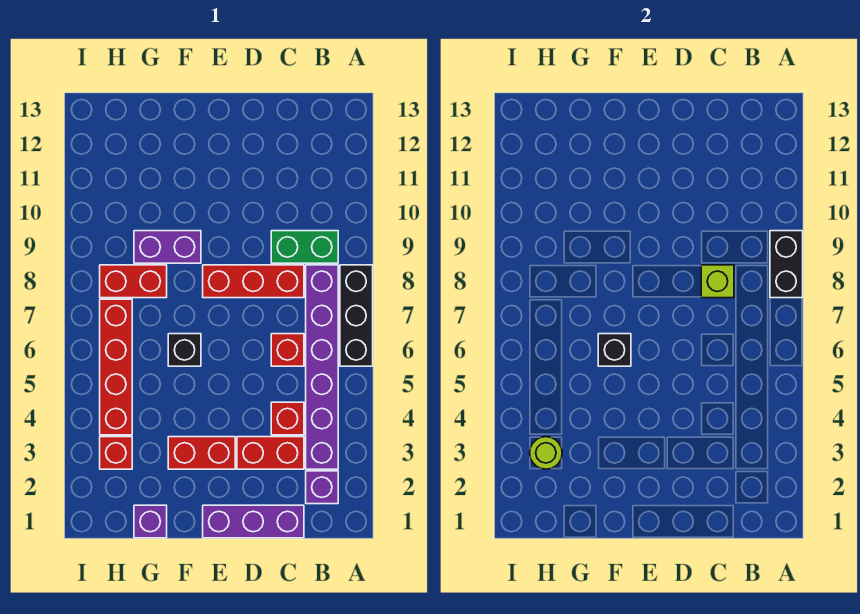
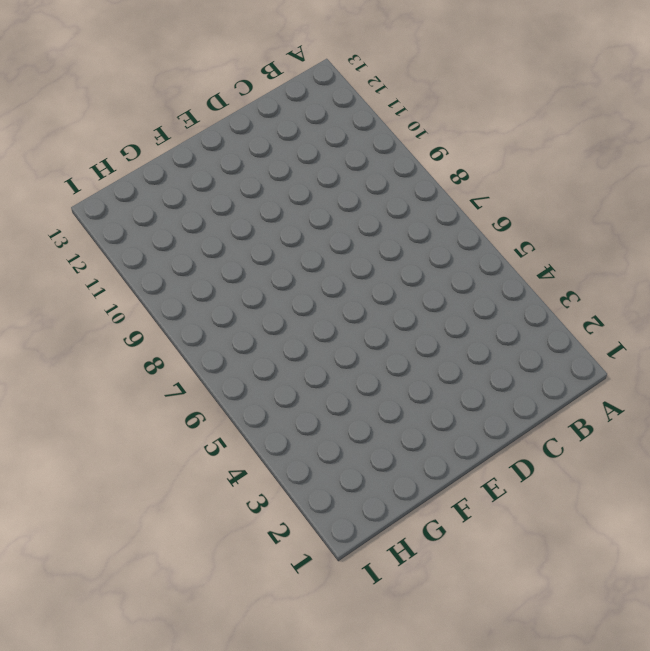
none -> black brick A6:A8 level 1
none -> purple brick B2 level 1
none -> purple brick B3:B8 level 1

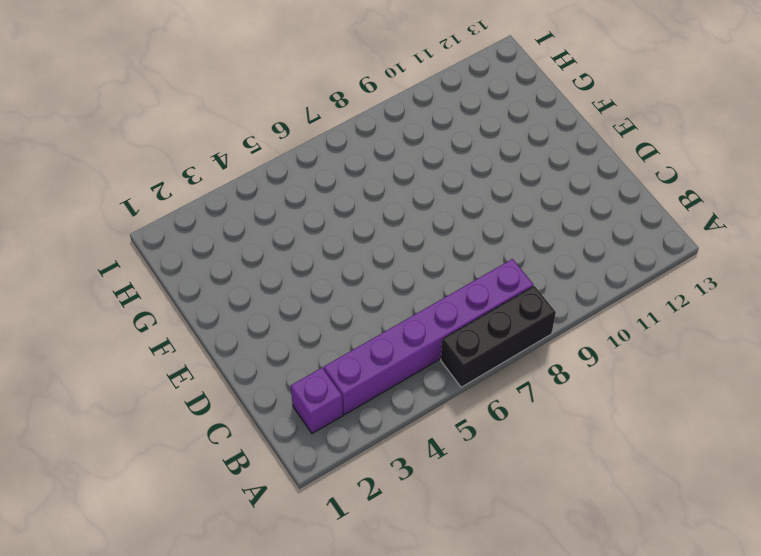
none -> green brick B9:C9 level 1
none -> purple brick C1:E1 level 1
none -> red brick C3:D3 level 1

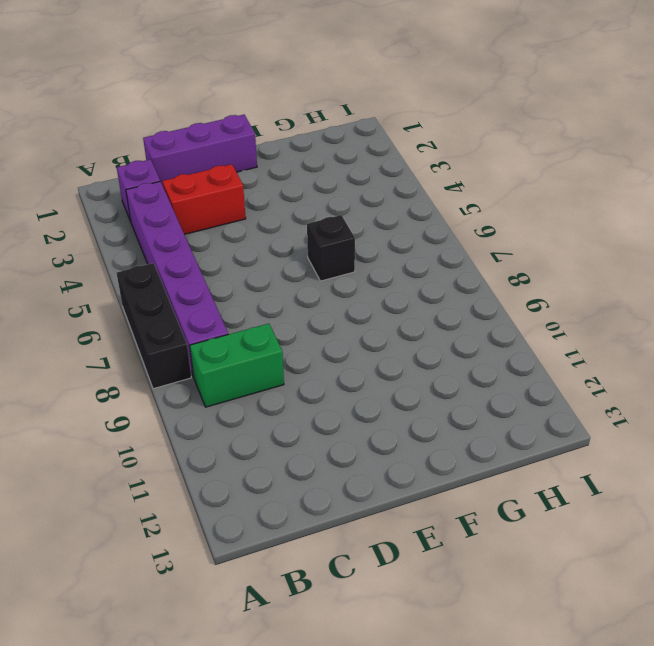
none -> red brick C4 level 1
none -> red brick C6 level 1
none -> red brick C8:E8 level 1

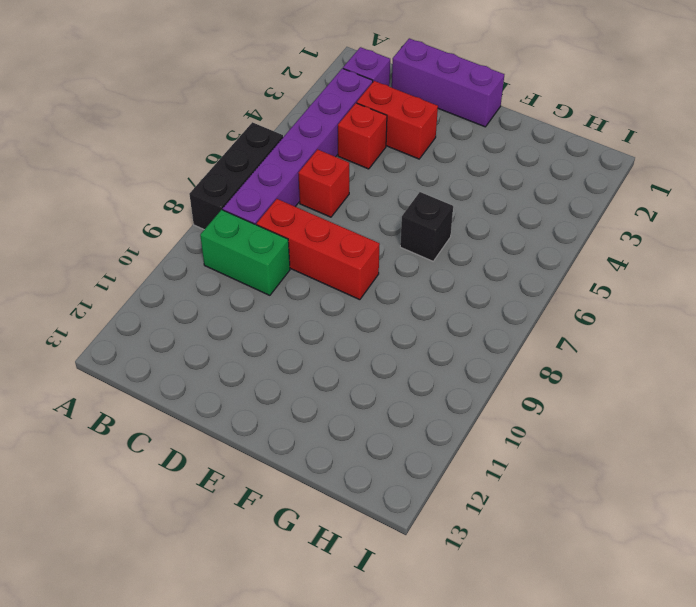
none -> red brick E3:F3 level 1
none -> purple brick F9:G9 level 1
none -> purple brick G1 level 1

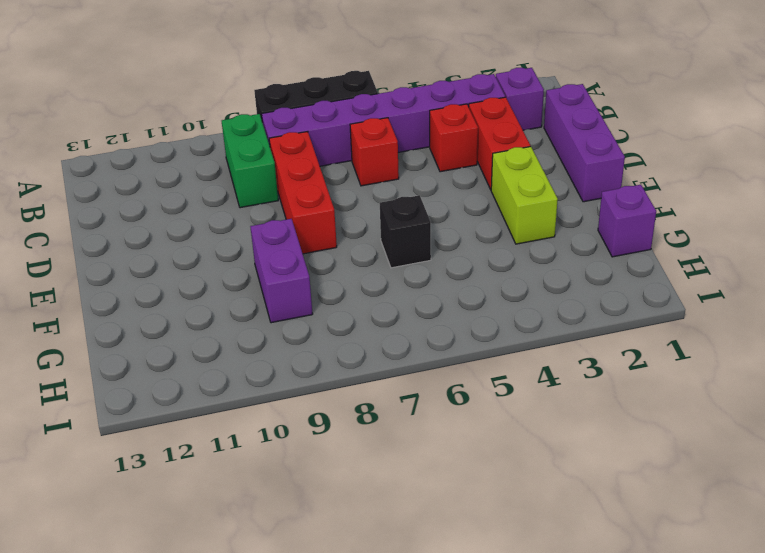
lime brick E3:F3 level 1 -> red brick E3:F3 level 1
none -> red brick G8:H8 level 1
none -> red brick H3 level 1
none -> red brick H4:H7 level 1

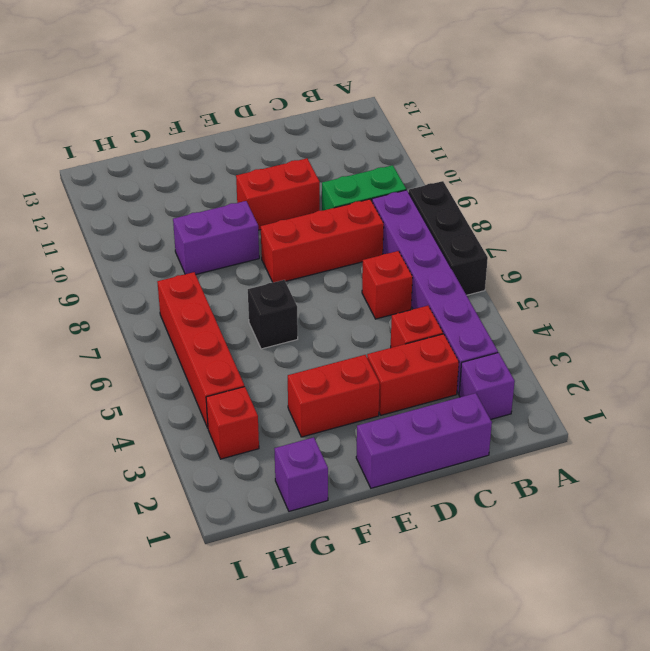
red brick D10:E10 level 1 -> red brick G8:H8 level 1
none -> black brick A8:A9 level 2
none -> lime brick C8 level 2
none -> black brick F6 level 2

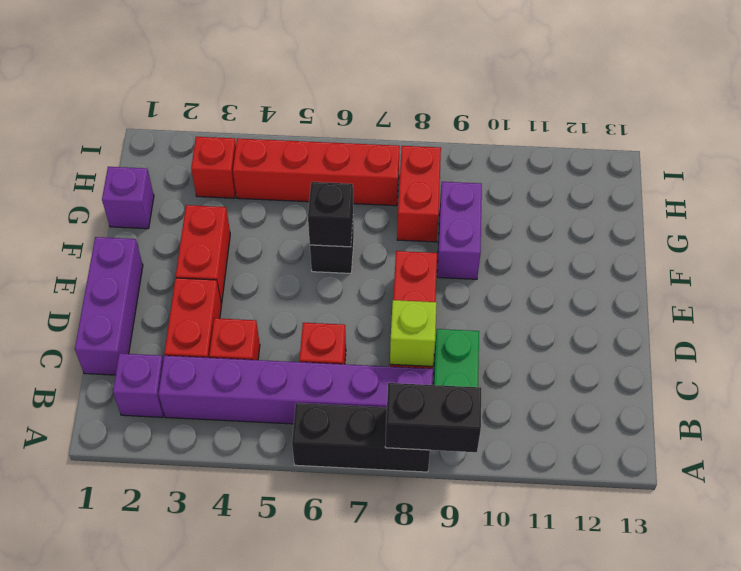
none -> lime round brick H3 level 2

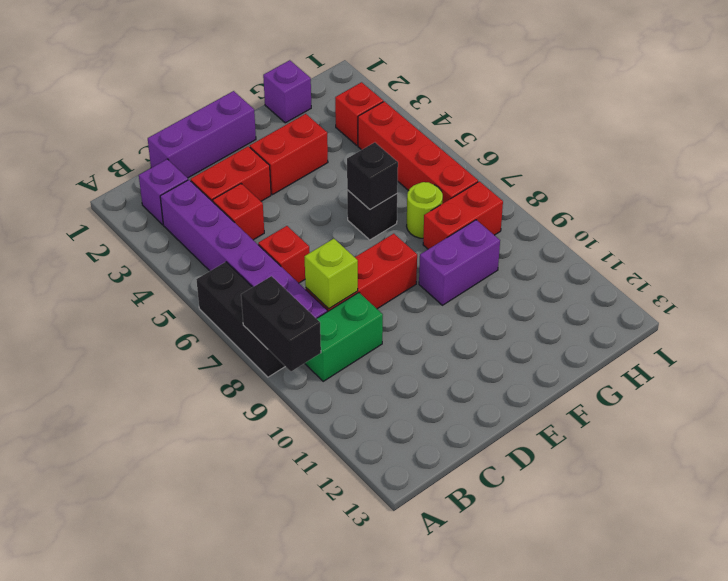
lime round brick G7 level 1 -> lime round brick H3 level 2

